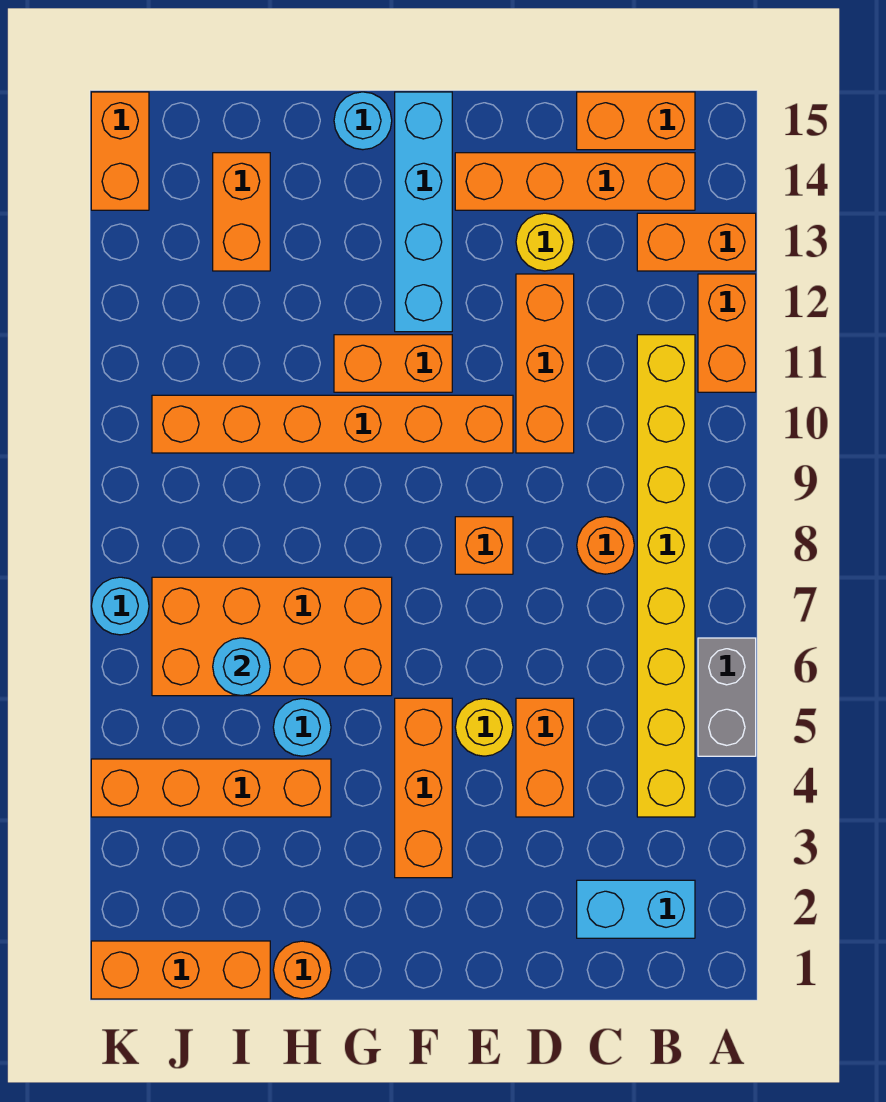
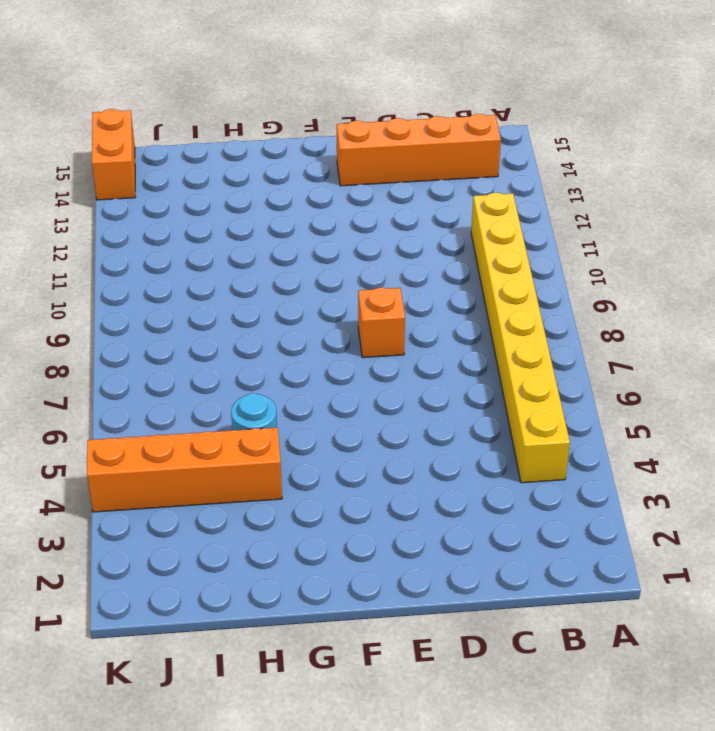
none -> grey brick A5:A6 level 1
none -> orange brick A11:A12 level 1
none -> orange brick A13:B13 level 1

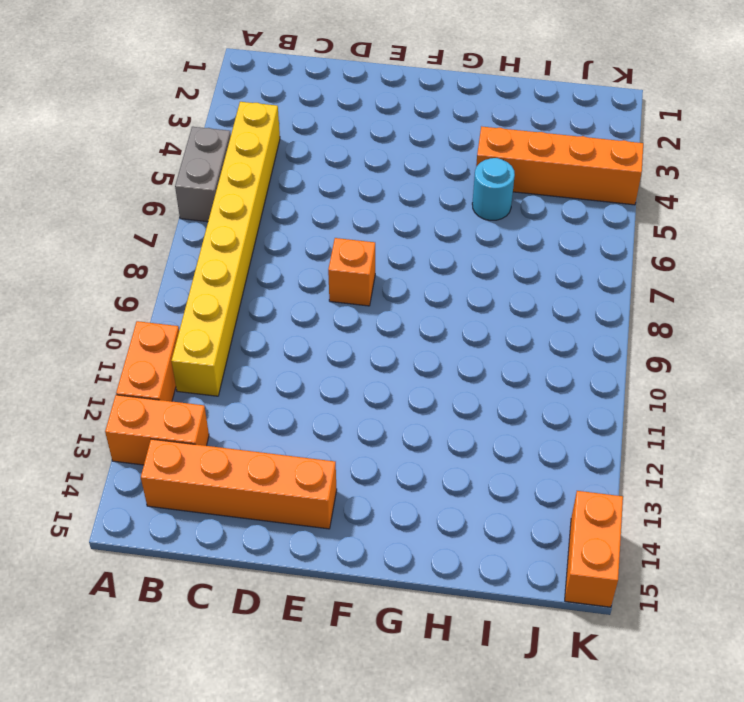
none -> cyan brick B2:C2 level 1
none -> orange brick B15:C15 level 1
none -> orange round brick C8 level 1

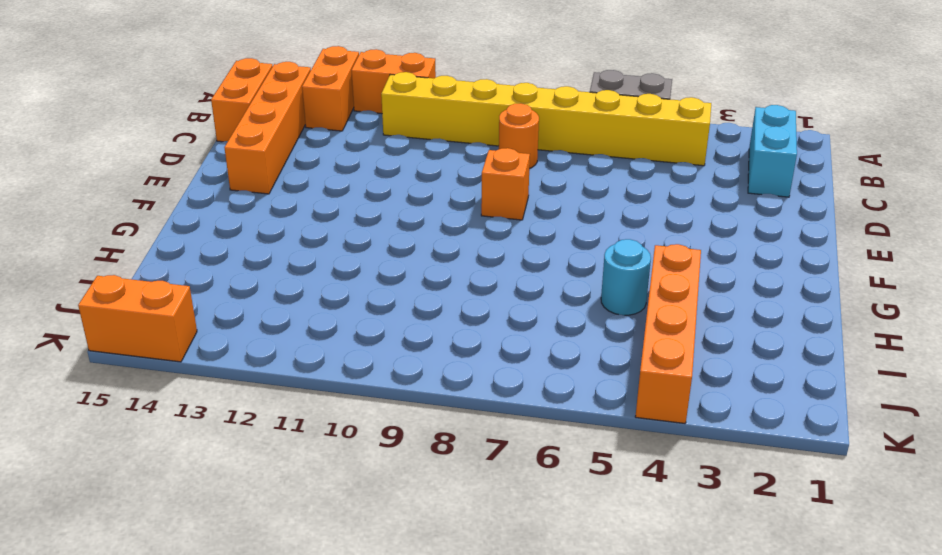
none -> orange brick D4:D5 level 1
none -> orange brick D10:D12 level 1
none -> yellow round brick D13 level 1

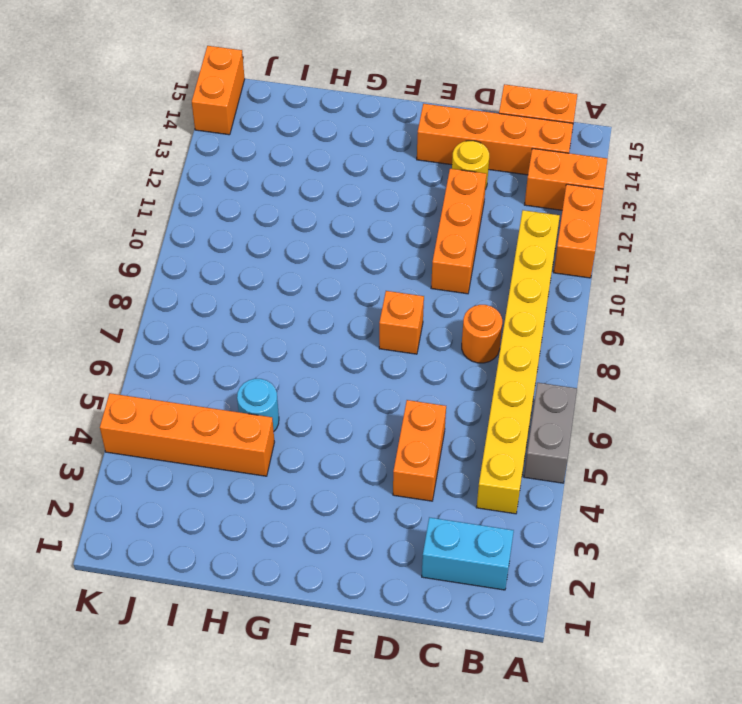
none -> yellow round brick E5 level 1
none -> orange brick E10:J10 level 1
none -> orange brick F3:F5 level 1

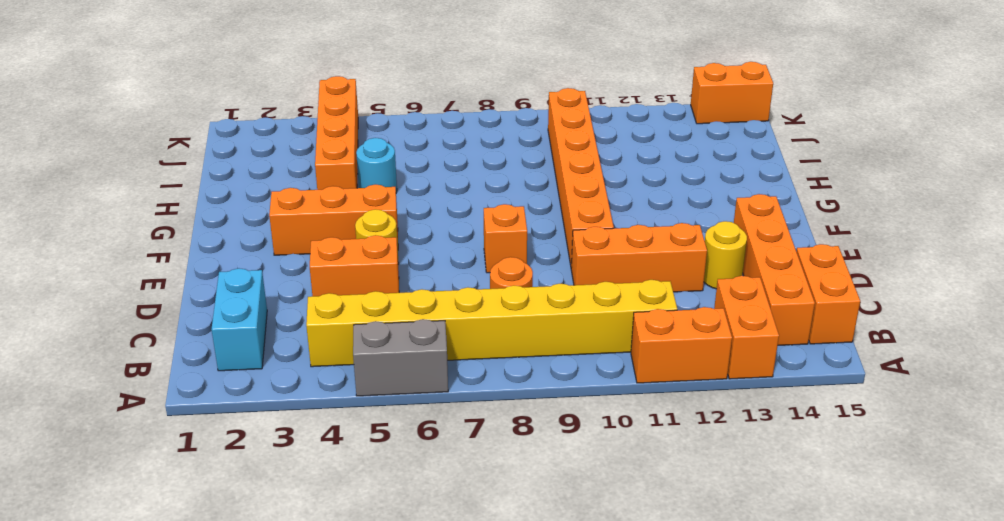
none -> orange brick F11:G11 level 1
none -> cyan brick F12:F15 level 1
none -> orange brick G6:J7 level 1

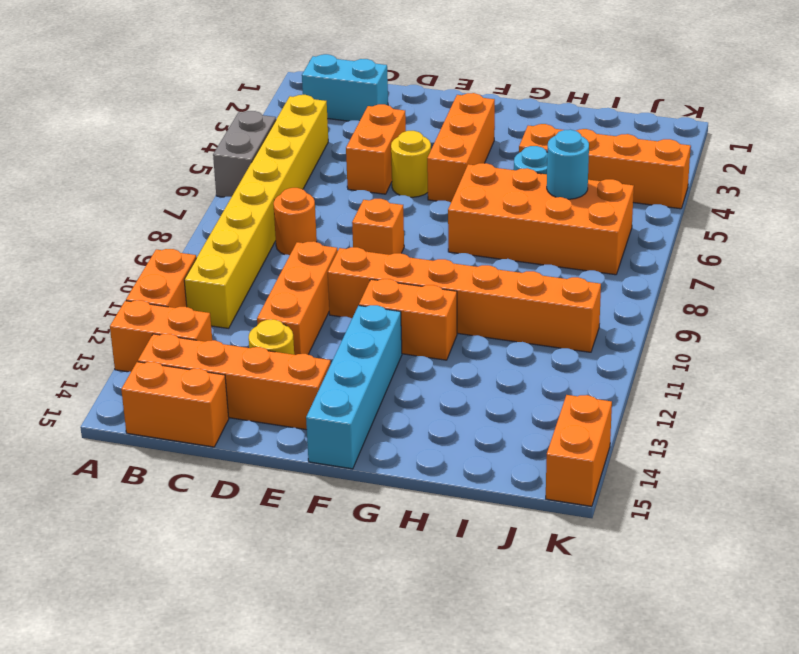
none -> cyan round brick G15 level 1
none -> orange round brick H1 level 1
none -> orange brick I1:K1 level 1

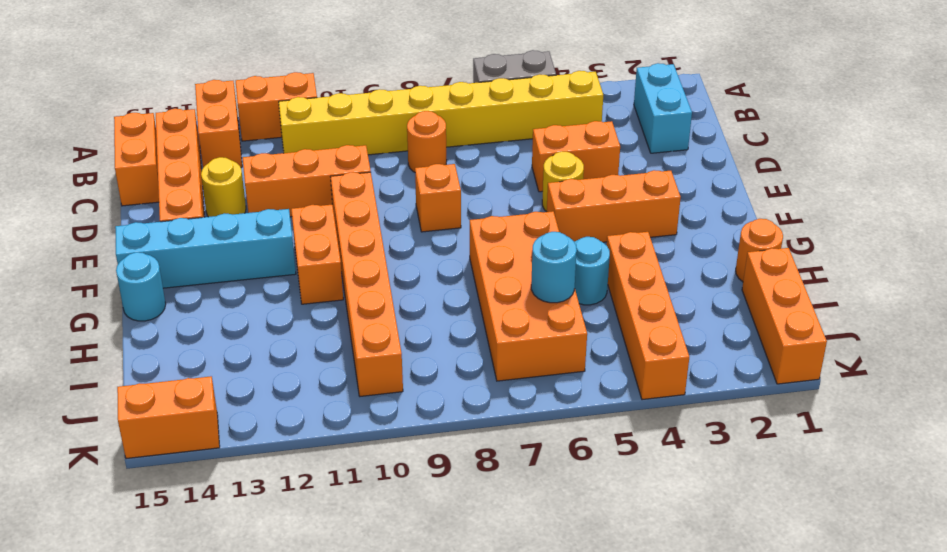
none -> orange brick I13:I14 level 1
none -> cyan round brick K7 level 1

